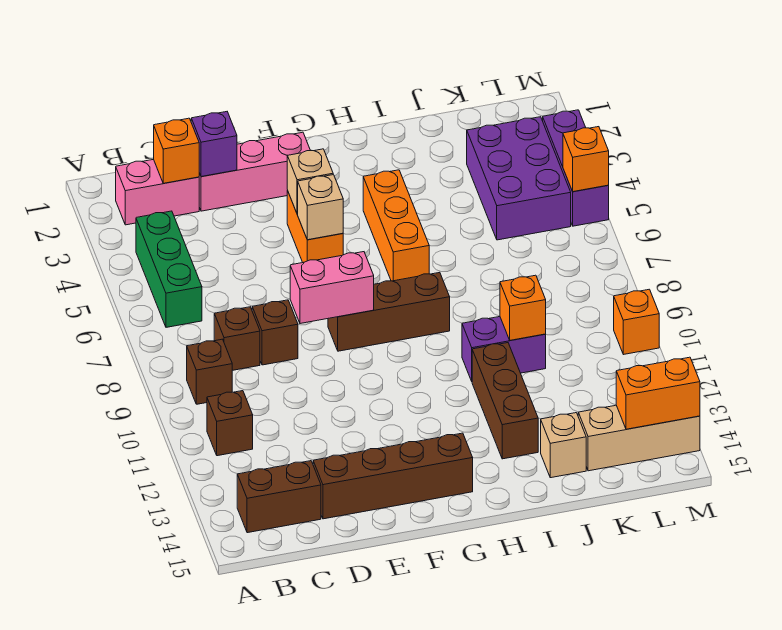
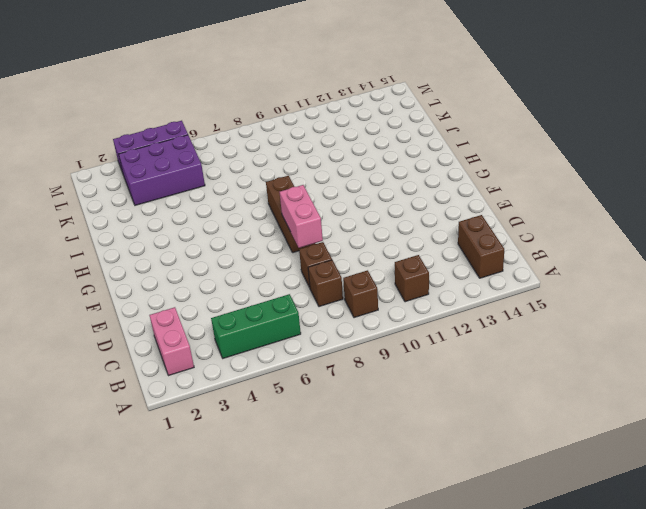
none -> pink brick D2:F2 level 1
none -> brown brick D14:G14 level 1
none -> orange brick F4:F5 level 1

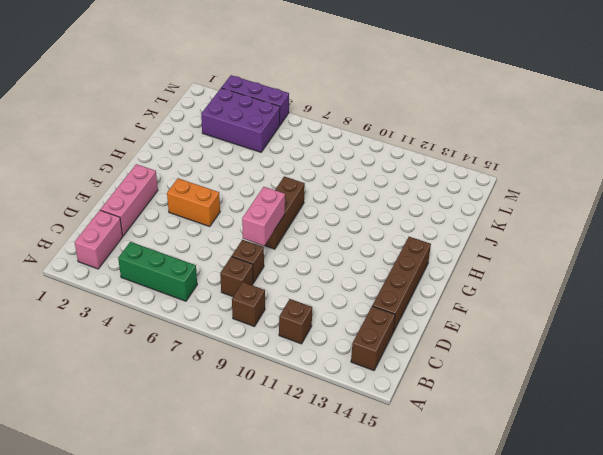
none -> orange brick H4:H6 level 1
none -> purple brick I10:J10 level 1
none -> brown brick I11:I13 level 1

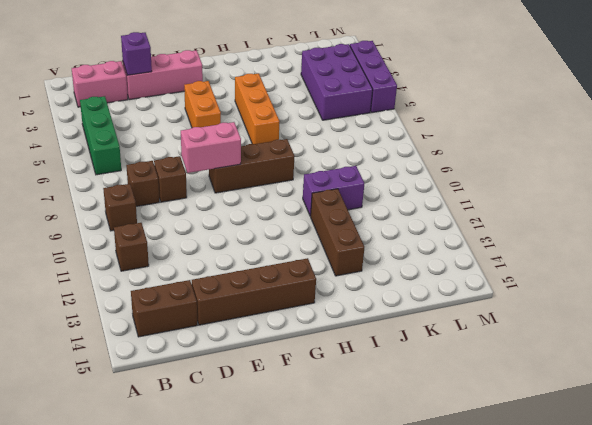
none -> tan brick J14 level 1
none -> tan brick K14:M14 level 1
none -> orange brick M10 level 1

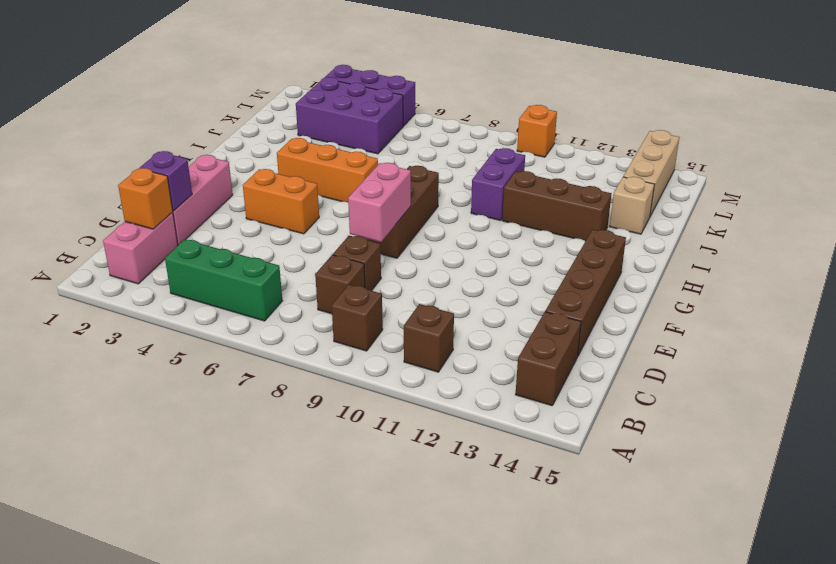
none -> tan brick F4 level 2
none -> tan brick F5 level 2
none -> orange brick J10 level 2

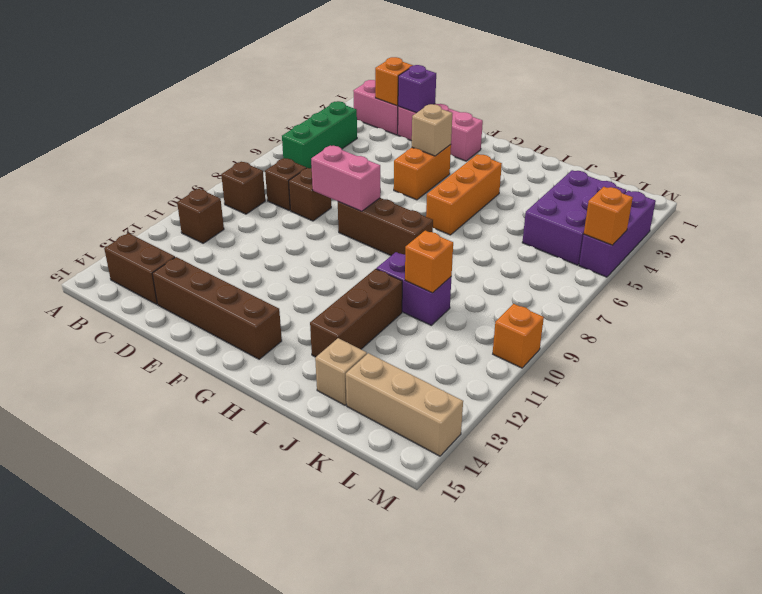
none -> tan brick F5 level 2
none -> orange brick L14:M14 level 2

